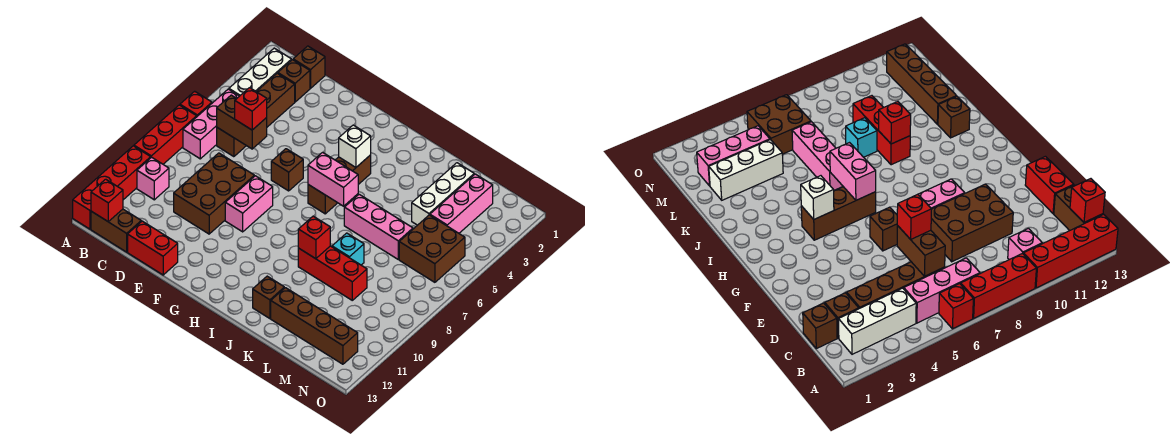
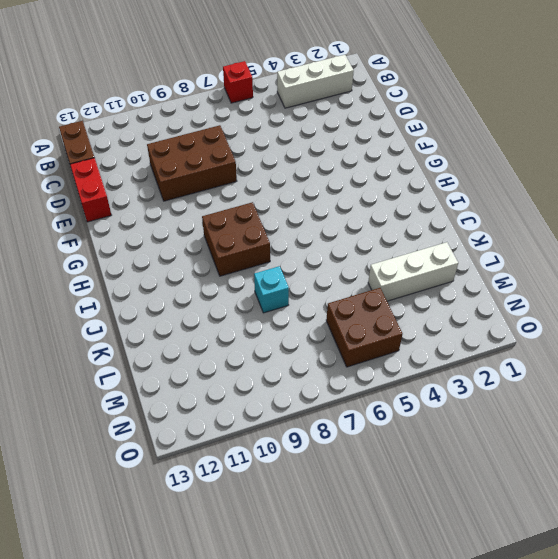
brown brick H8:I9 level 1 -> none
none -> red brick A7:A9 level 1
none -> red brick A10:A13 level 1
none -> pink brick B5:B7 level 1

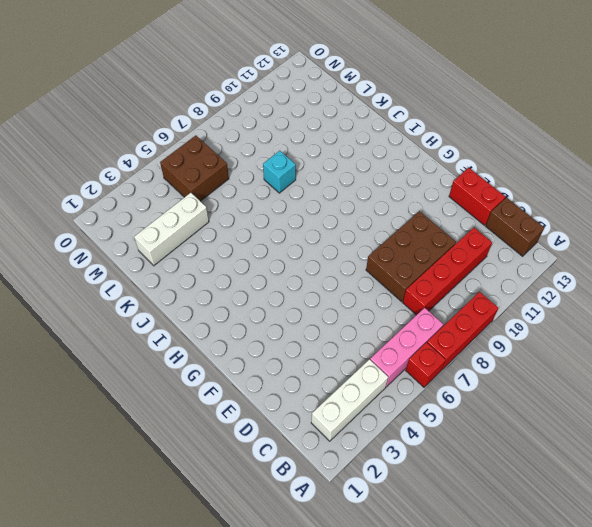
red brick C8:C11 level 1 -> red brick A10:A13 level 1
none -> pink brick B10 level 1
none -> brown brick C1 level 1
none -> brown brick C2 level 1

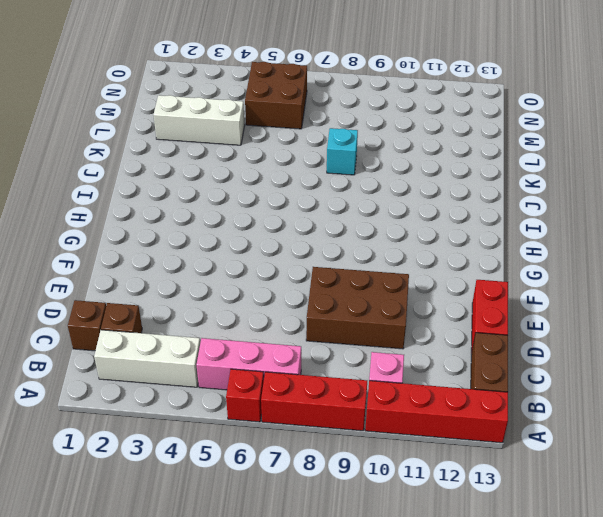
none -> brown brick C3:C6 level 1
none -> brown brick F6 level 1
none -> pink brick F8:F9 level 1

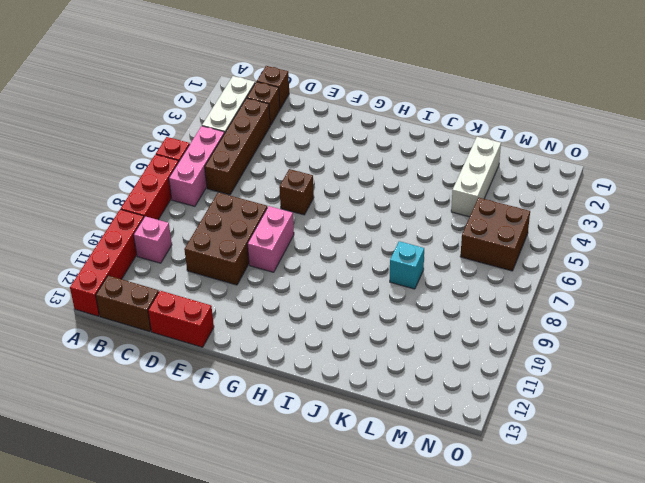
none -> brown brick H4:H6 level 1
none -> pink brick J6:L6 level 1
none -> red brick J9:L9 level 1

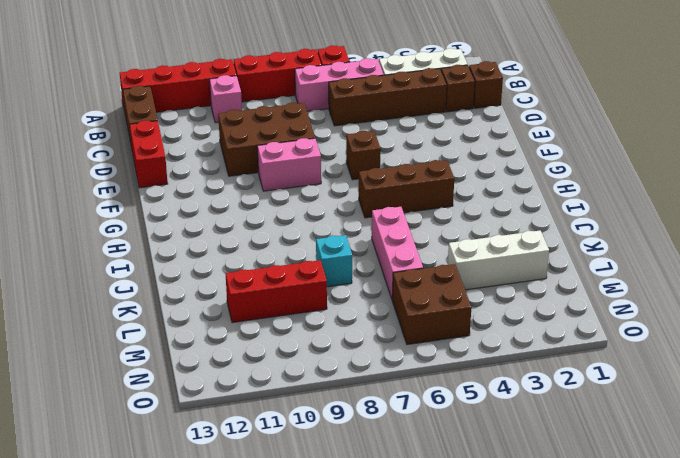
red brick L9:L11 level 1 -> red brick J9:L9 level 1
none -> brown brick J12 level 1
none -> brown brick K12:N12 level 1
none -> pink brick M2:M4 level 1

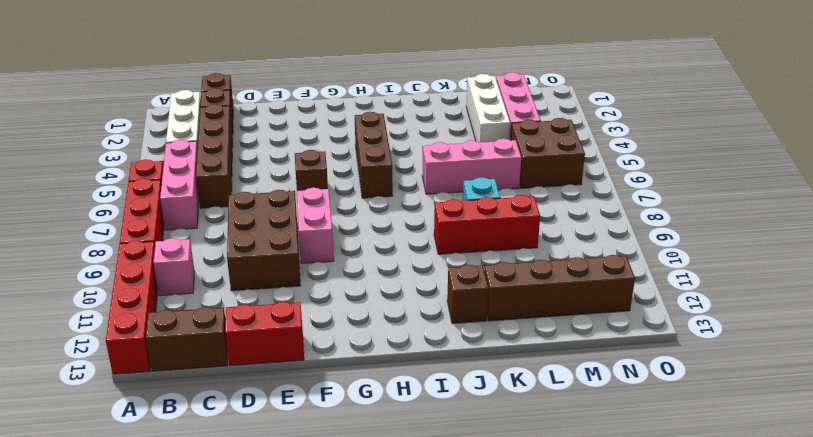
none -> red brick B13 level 2
none -> brown brick C6:D6 level 2
none -> white brick H4 level 2

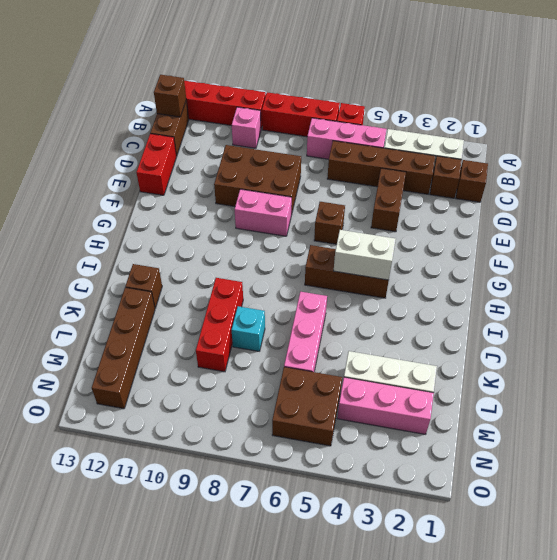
brown brick B13 level 2 -> red brick B13 level 2
brown brick D4:E4 level 1 -> brown brick C6:D6 level 2
white brick H4:H5 level 2 -> white brick H4 level 2
none -> pink brick H6:I6 level 2
none -> red brick J9 level 2
none -> red brick D6 level 3

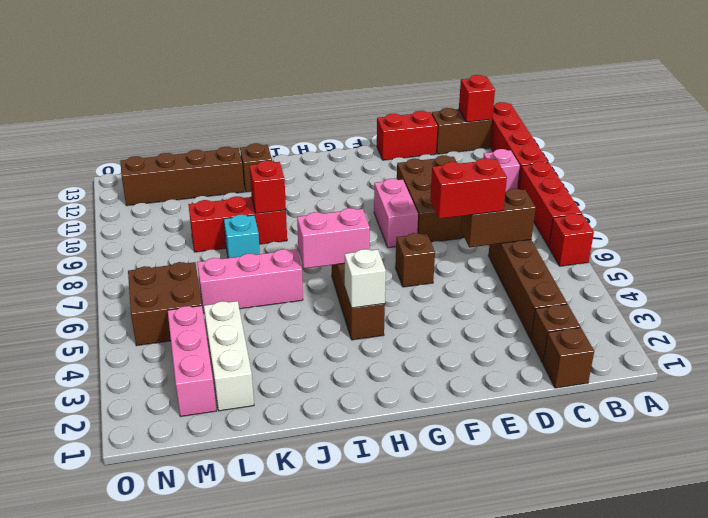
red brick D6:E6 level 3 -> red brick D6 level 3
none -> white brick B2:B4 level 1
none -> pink brick B5:B7 level 1

